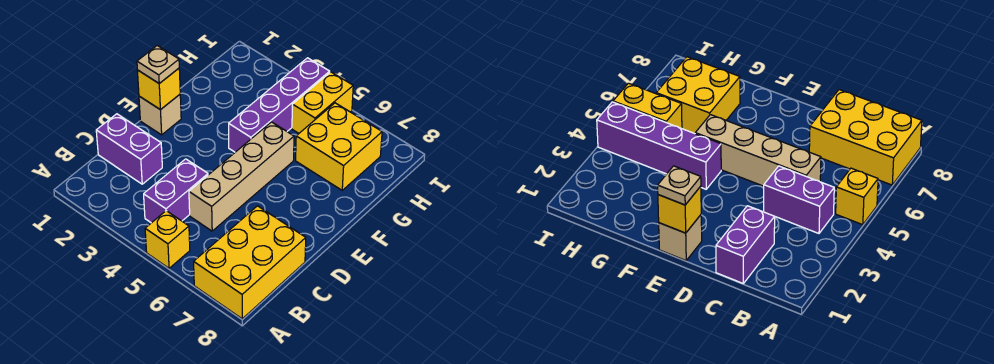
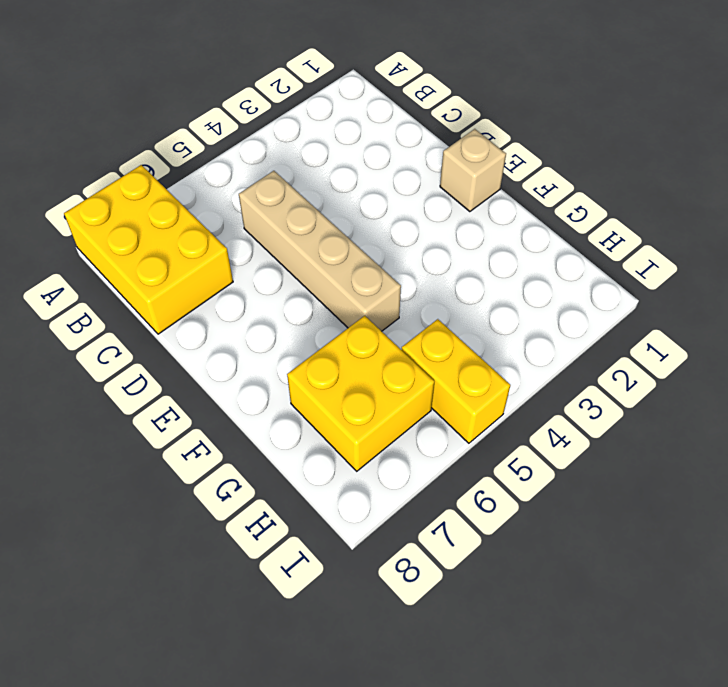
none -> yellow brick A5 level 1
none -> purple brick B4:C4 level 1

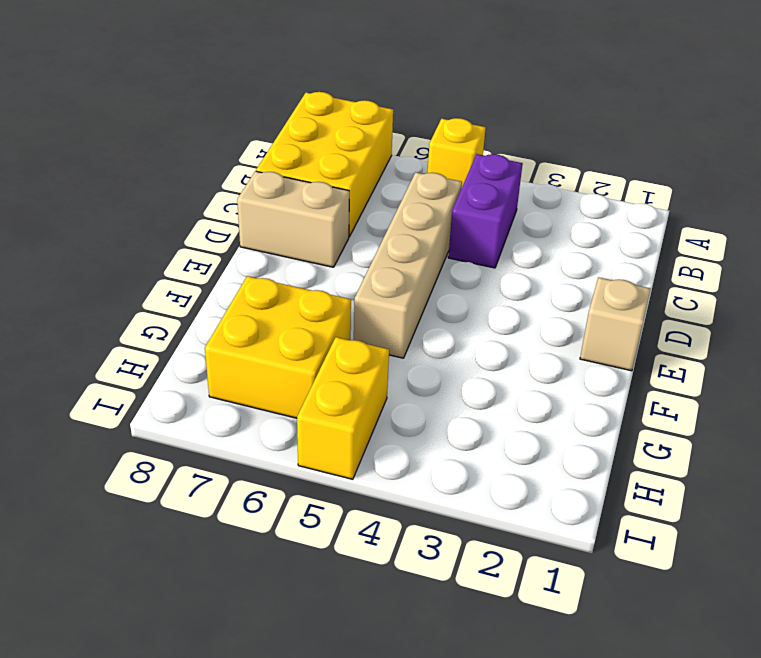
tan brick D7:D8 level 1 -> none
none -> purple brick C1:C2 level 1
none -> purple brick F4:I4 level 1

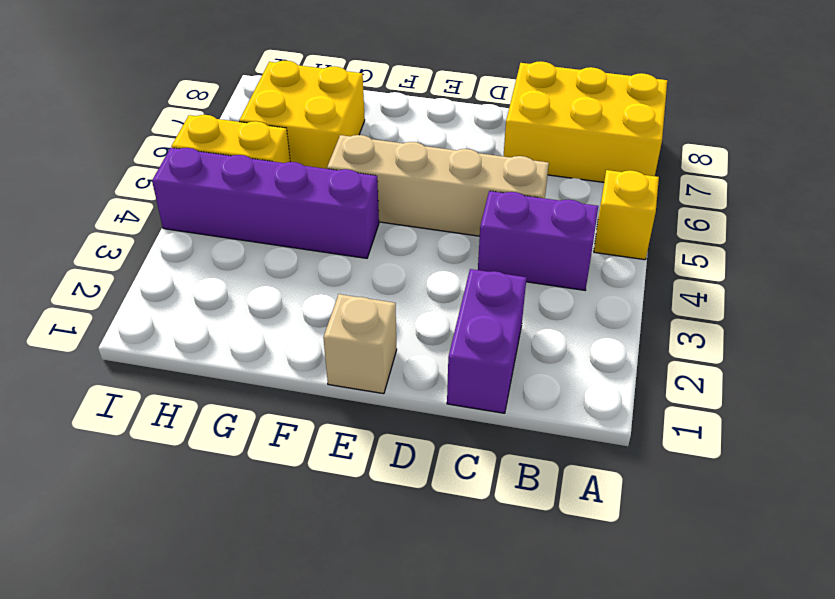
none -> yellow brick E1 level 2
none -> tan plate E1 level 3

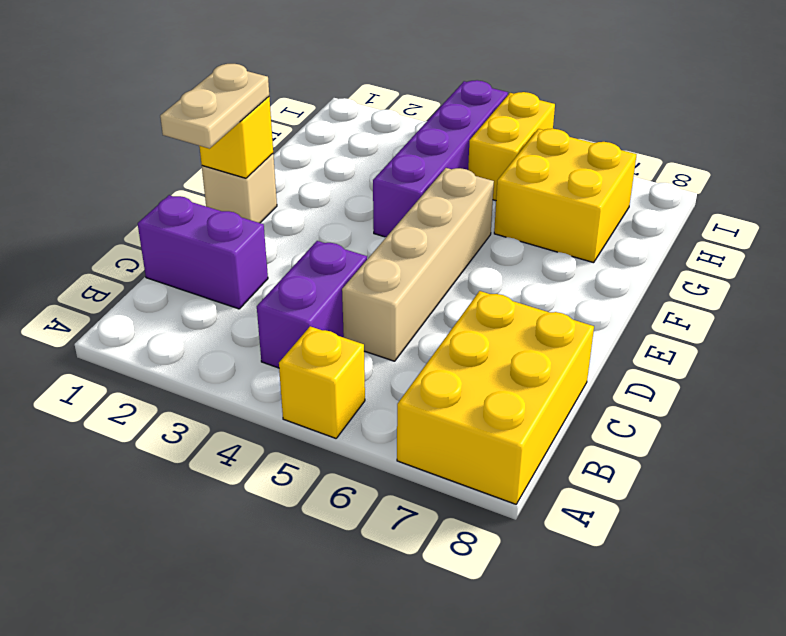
tan plate D1:E1 level 3 -> tan plate E1 level 3

